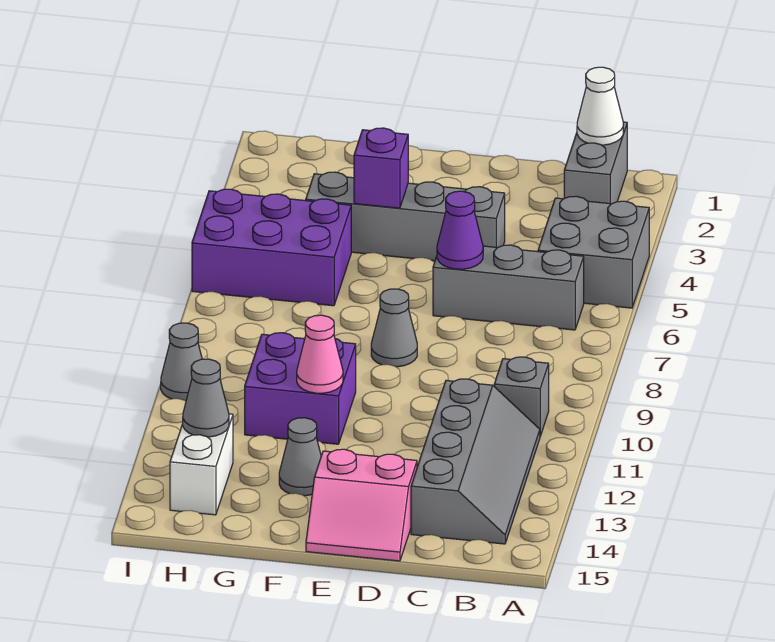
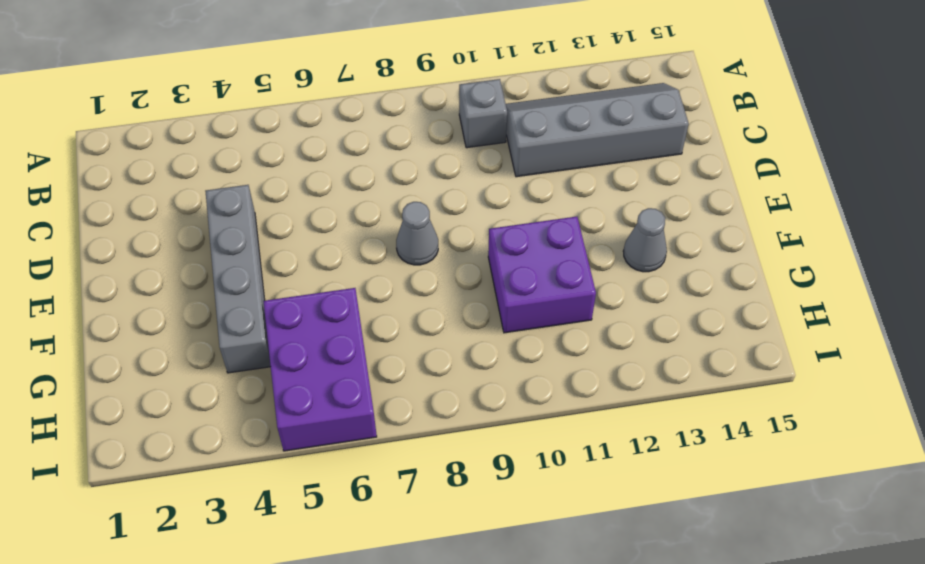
none -> grey brick A4:B5 level 1
none -> grey brick B1:B2 level 1
none -> grey brick B6:D6 level 1

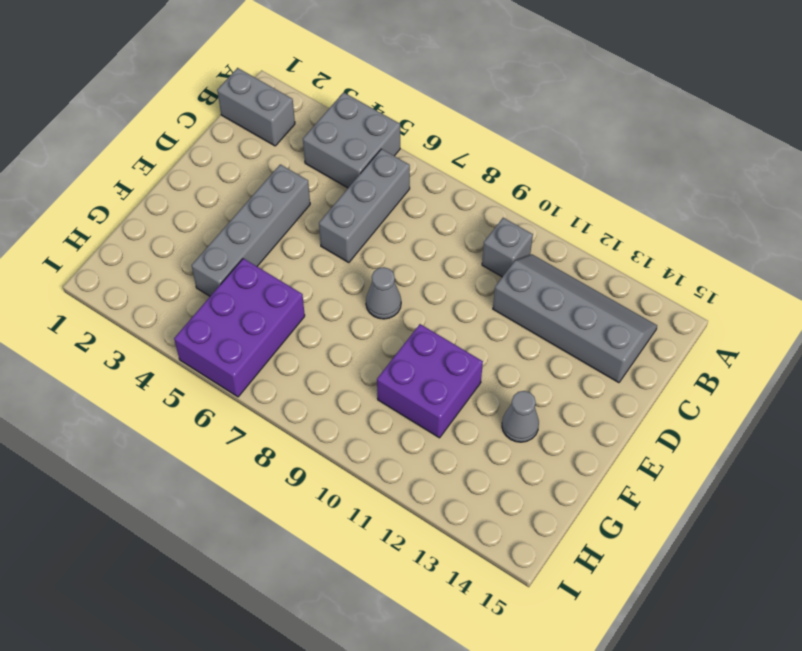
none -> pink slope D14:E15 level 1 top 14
none -> white brick H13:H14 level 1
none -> grey cone I10 level 1

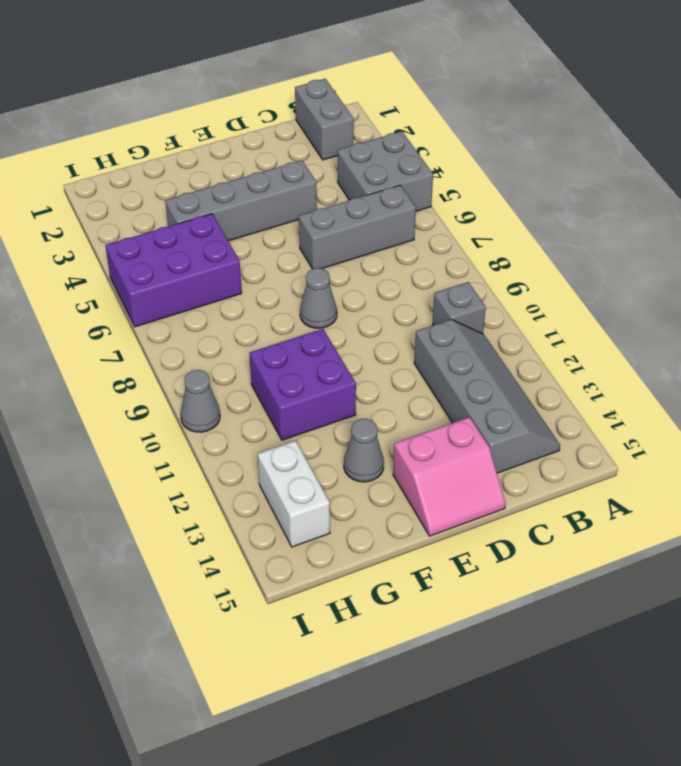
none -> white cone B1 level 2
none -> purple cone D6 level 2
none -> purple brick F4 level 2

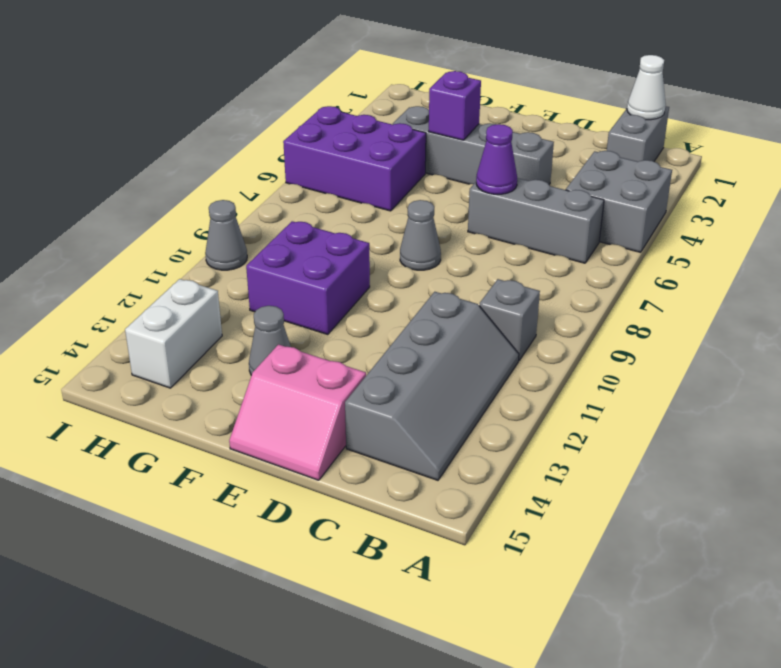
none -> pink cone F11 level 2
none -> grey cone H13 level 2

